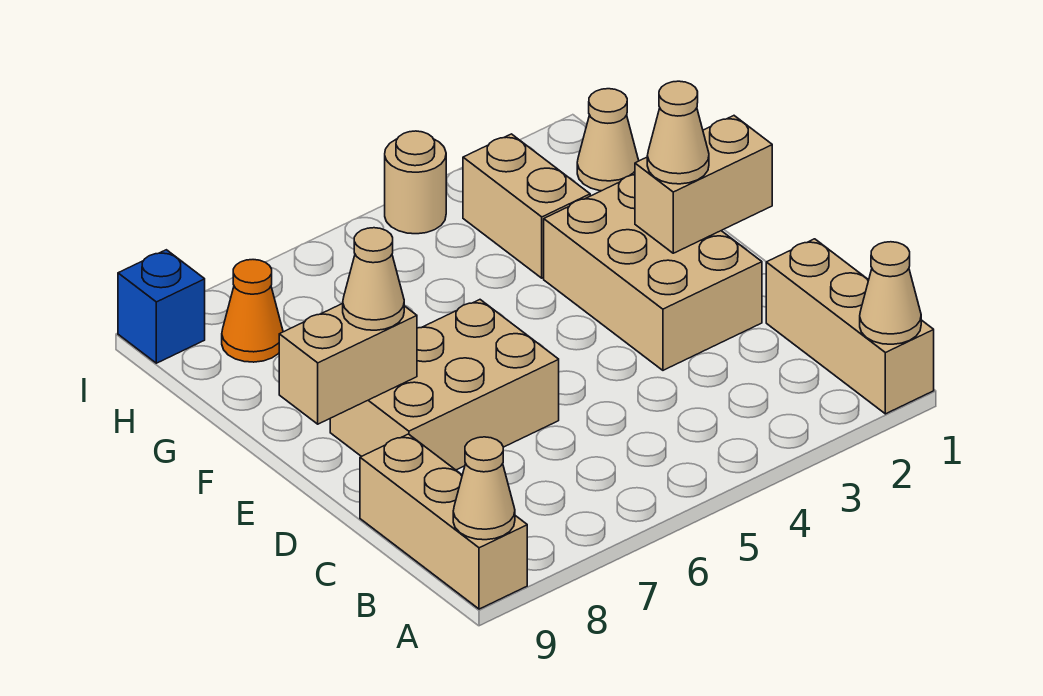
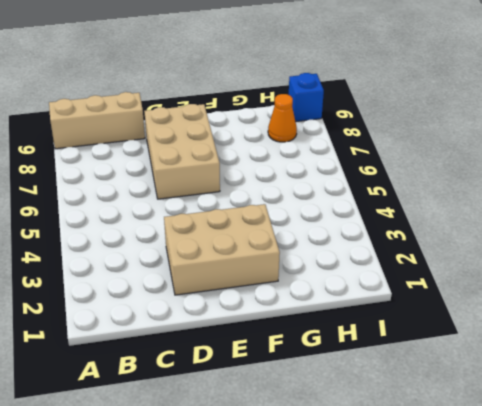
none -> tan brick A1:C1 level 1
none -> tan brick G3:H3 level 1
none -> tan cone H1 level 1

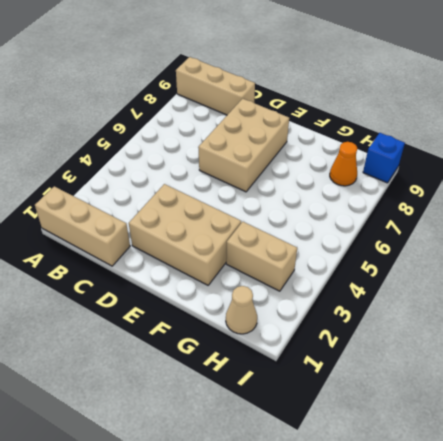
none -> tan round brick I4 level 1
none -> tan cone A1 level 2
none -> tan cone A9 level 2

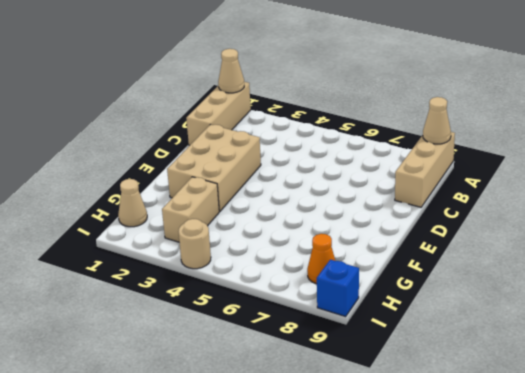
none -> tan brick D6:E8 level 1
none -> tan brick E1:E2 level 2
none -> tan brick E8:E9 level 2

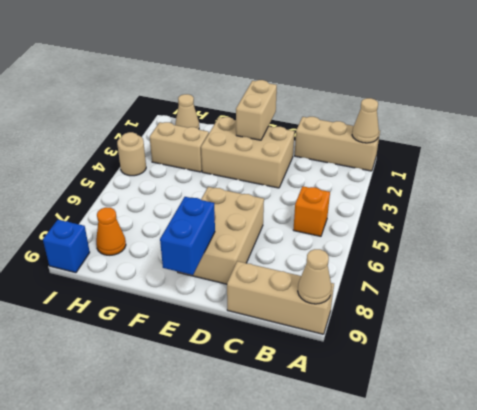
orange brick B5 level 1 -> none
blue brick E8:E9 level 2 -> tan brick E8:E9 level 2
none -> tan cone E2 level 3
none -> tan cone E8 level 3

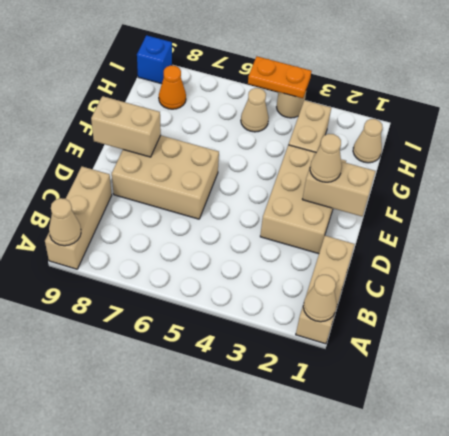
tan cone H5 level 1 -> tan cone E8 level 3
orange plate I4:I5 level 2 -> none

